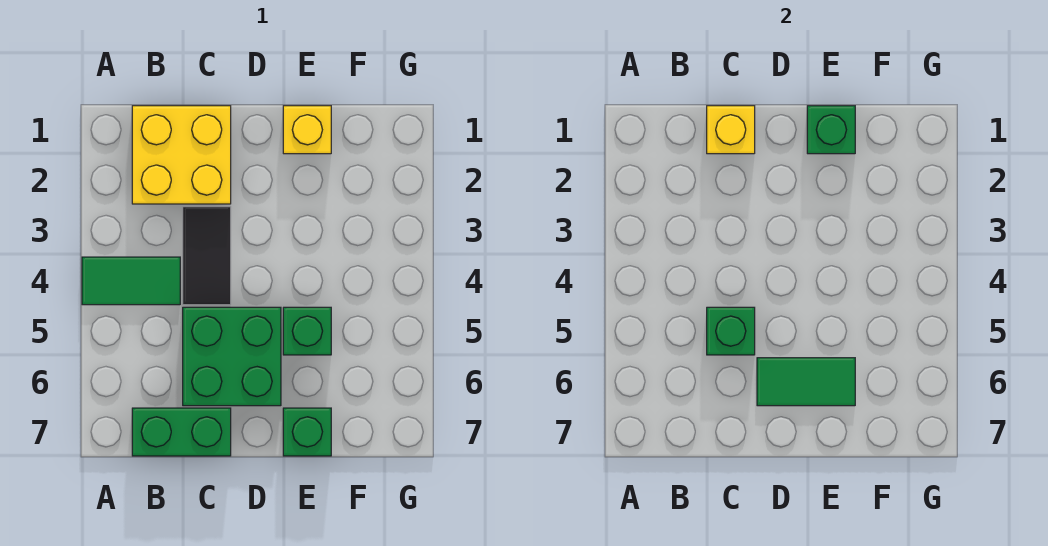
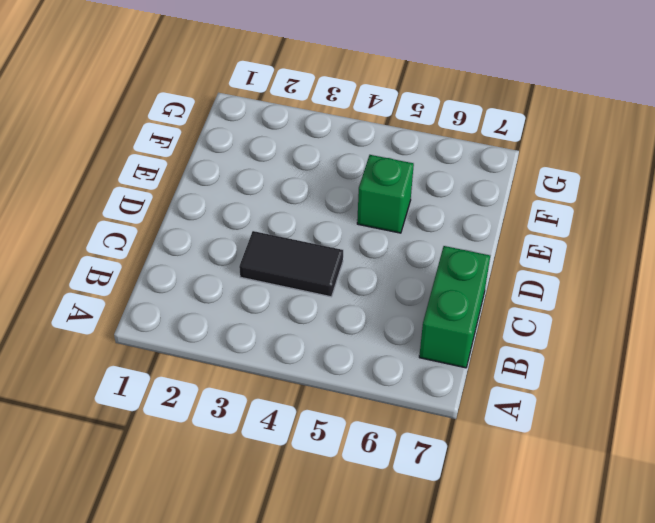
none -> green tile A4:B4 level 1
none -> yellow brick B1:C2 level 1
none -> green brick C5:D6 level 1

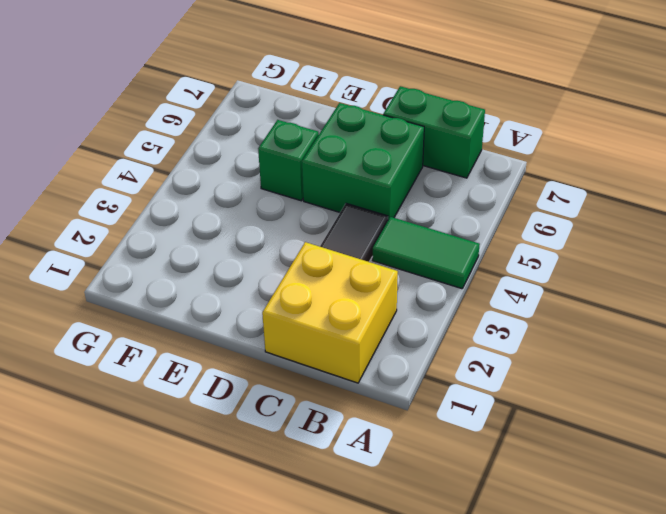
none -> yellow brick E1 level 1
none -> green brick E7 level 1
none -> yellow brick C1 level 2

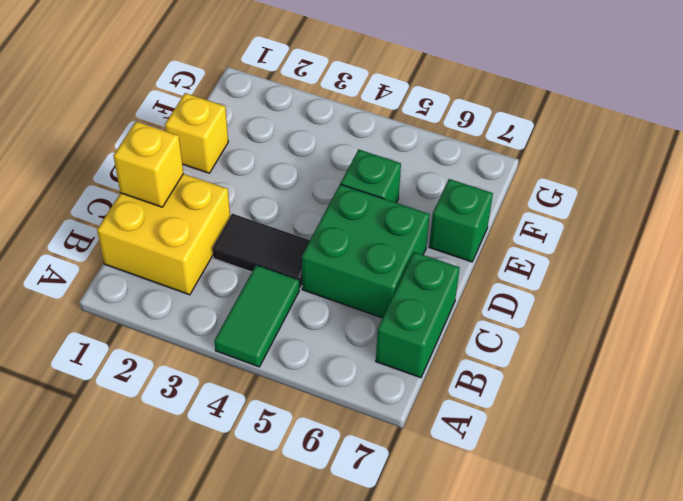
none -> green brick C5 level 2
none -> green tile D6:E6 level 2
none -> green brick E1 level 2

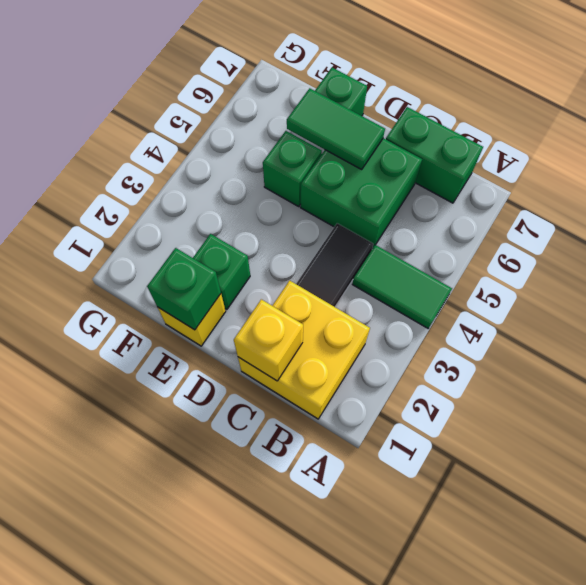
green brick E2 level 1 -> green brick C5 level 2

